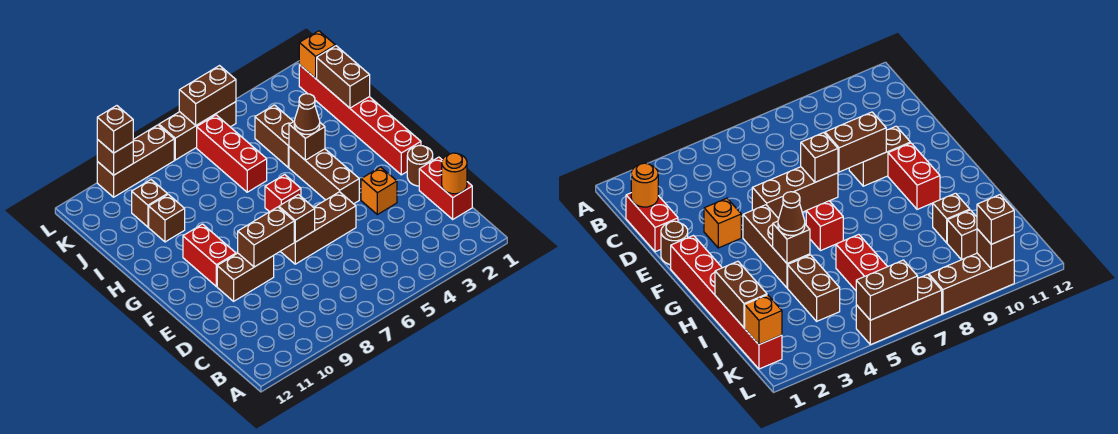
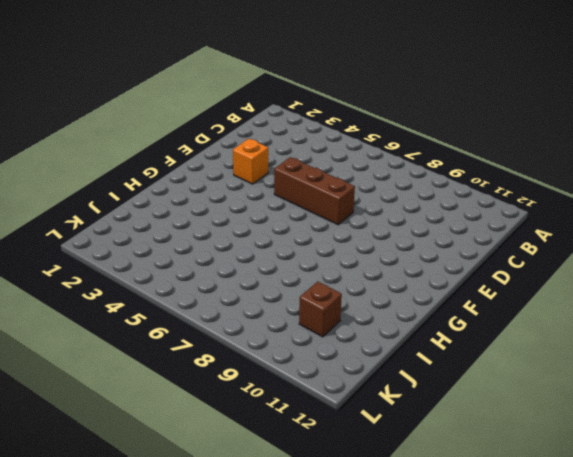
none -> red brick C1:D1 level 1
none -> brown round brick E1 level 1
none -> brown brick E9:E10 level 1

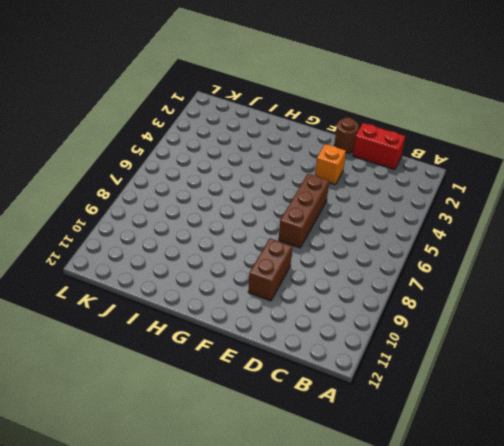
none -> red brick F1:K1 level 1
none -> brown brick F4:H4 level 1
none -> red brick F10:G10 level 1

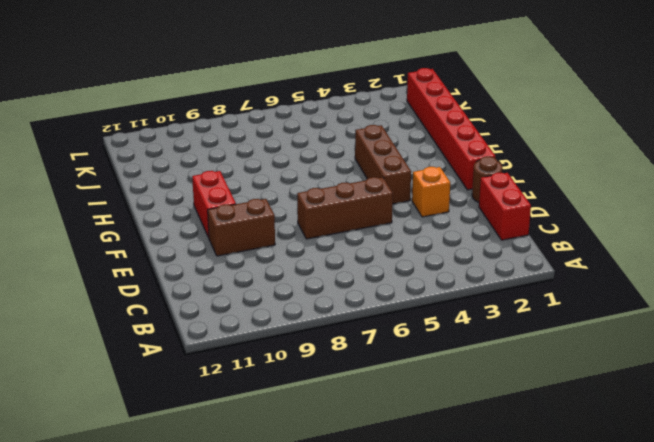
none -> red brick G6 level 1
none -> brown brick I4:J4 level 1
none -> red brick I6:K6 level 1

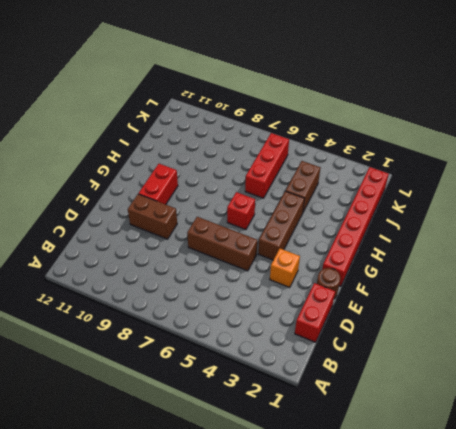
none -> brown brick I10 level 1
none -> brown brick J10 level 1
none -> brown brick L5:L7 level 1

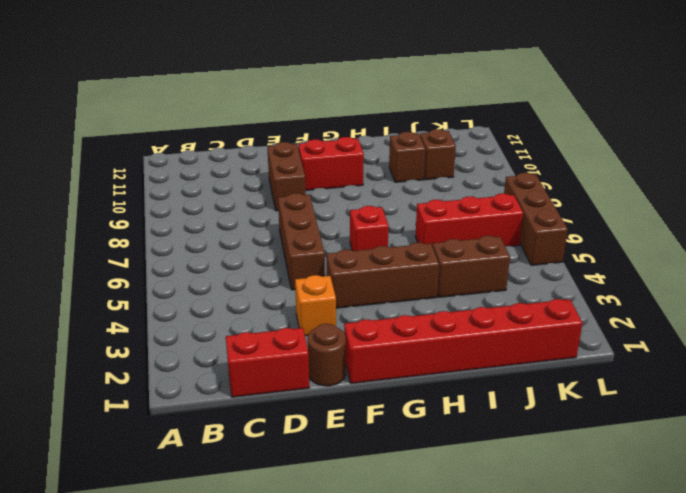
none -> brown brick L8:L10 level 1
none -> orange round brick C1 level 2
none -> brown brick E7 level 2

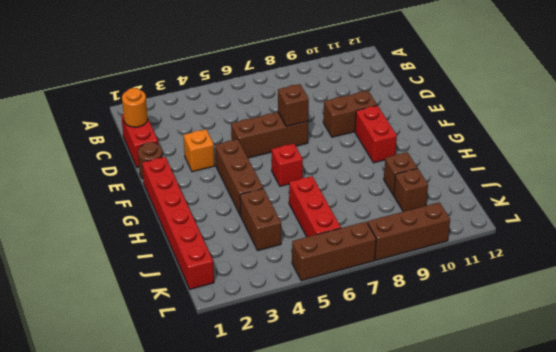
none -> brown brick E8:E9 level 2
none -> brown brick H4 level 2
none -> brown brick I1:J1 level 2

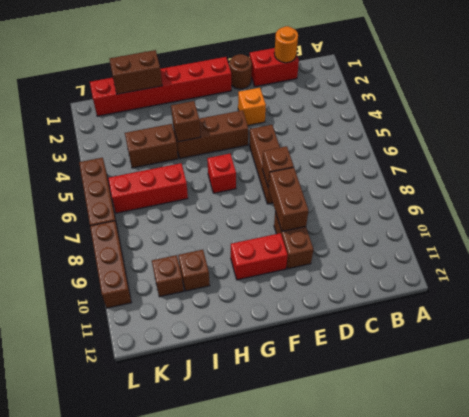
none -> orange brick K1 level 2
none -> brown brick L5:L6 level 2
none -> brown brick L10 level 2

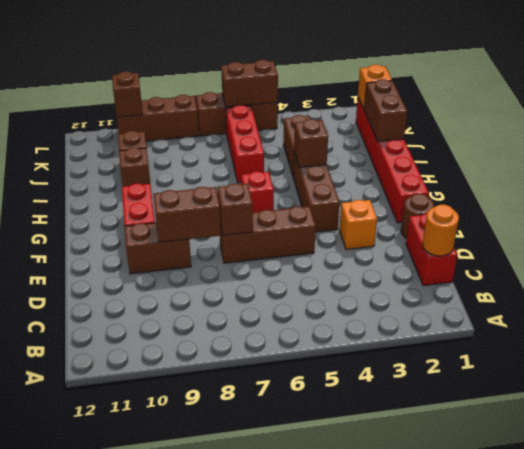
none -> brown cone H4 level 3
none -> brown brick L10 level 3

